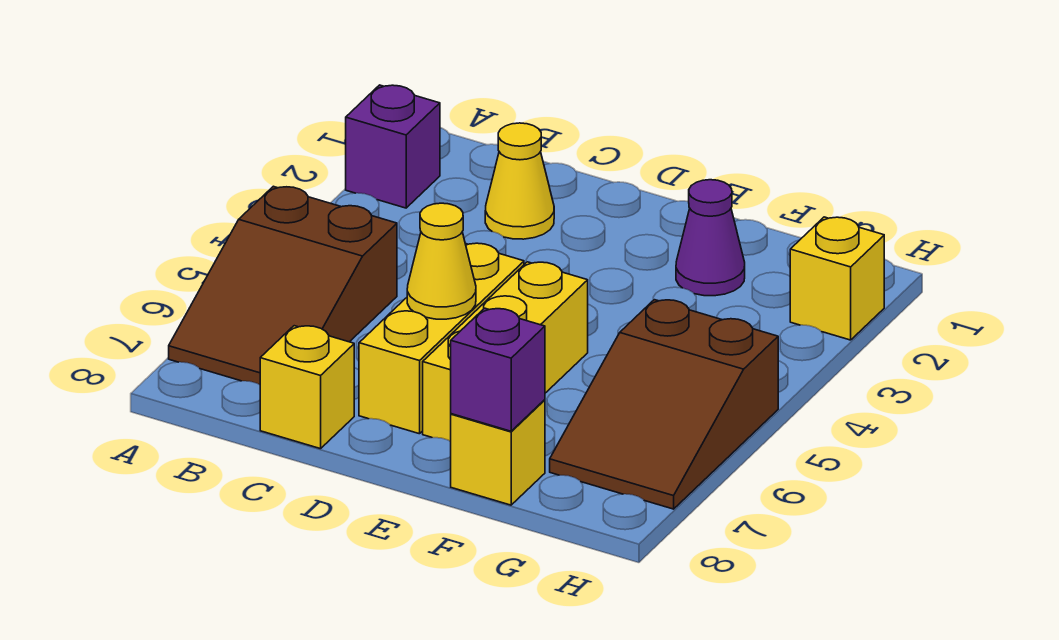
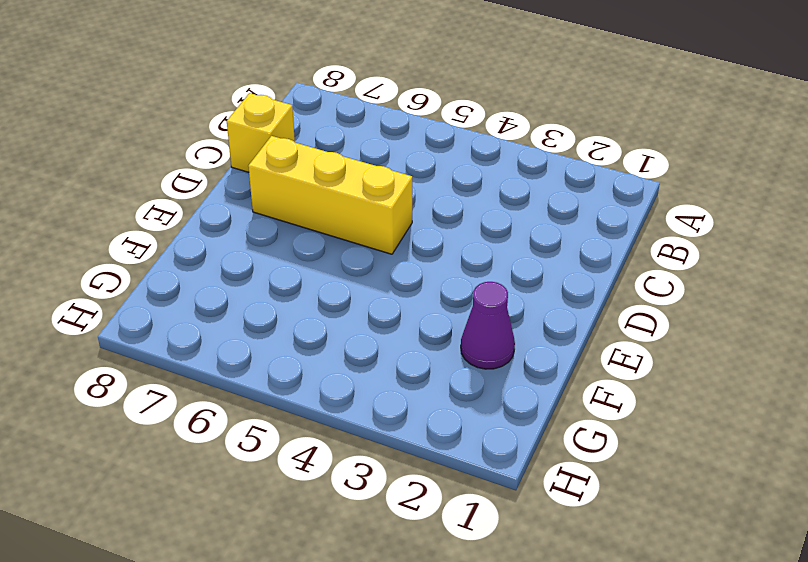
none -> purple brick A2 level 1
none -> brown slope A5:B7 level 1 top 5
none -> yellow cone C2 level 1

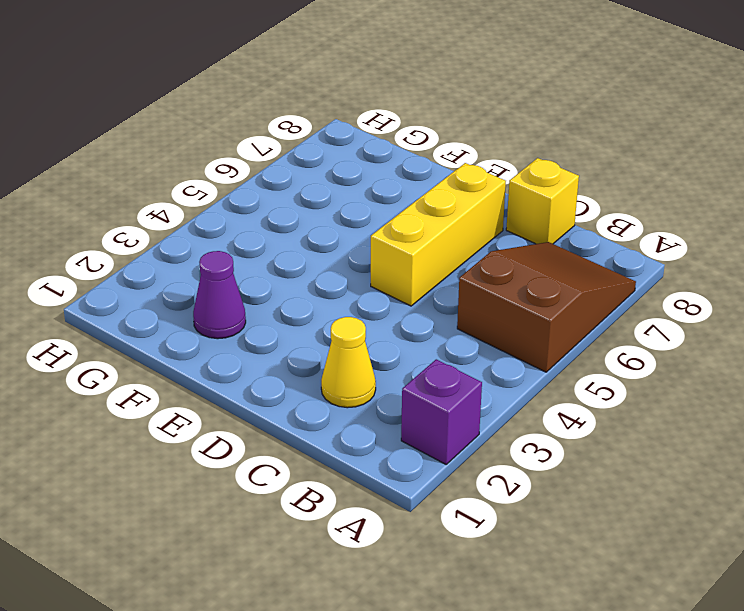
none -> yellow brick E5:E7 level 1
none -> yellow brick F8 level 1
none -> brown slope G5:H7 level 1 top 5

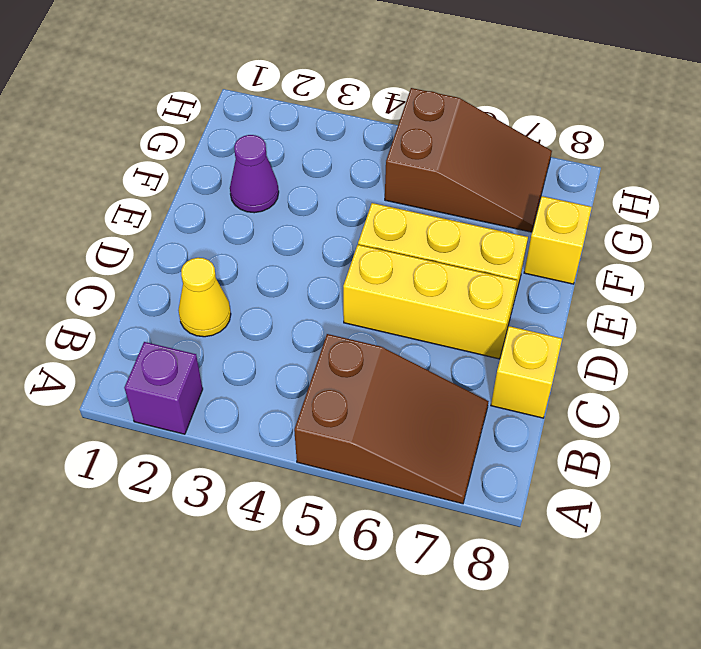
none -> yellow brick H2 level 1
none -> yellow cone D6 level 2
none -> purple brick F8 level 2

